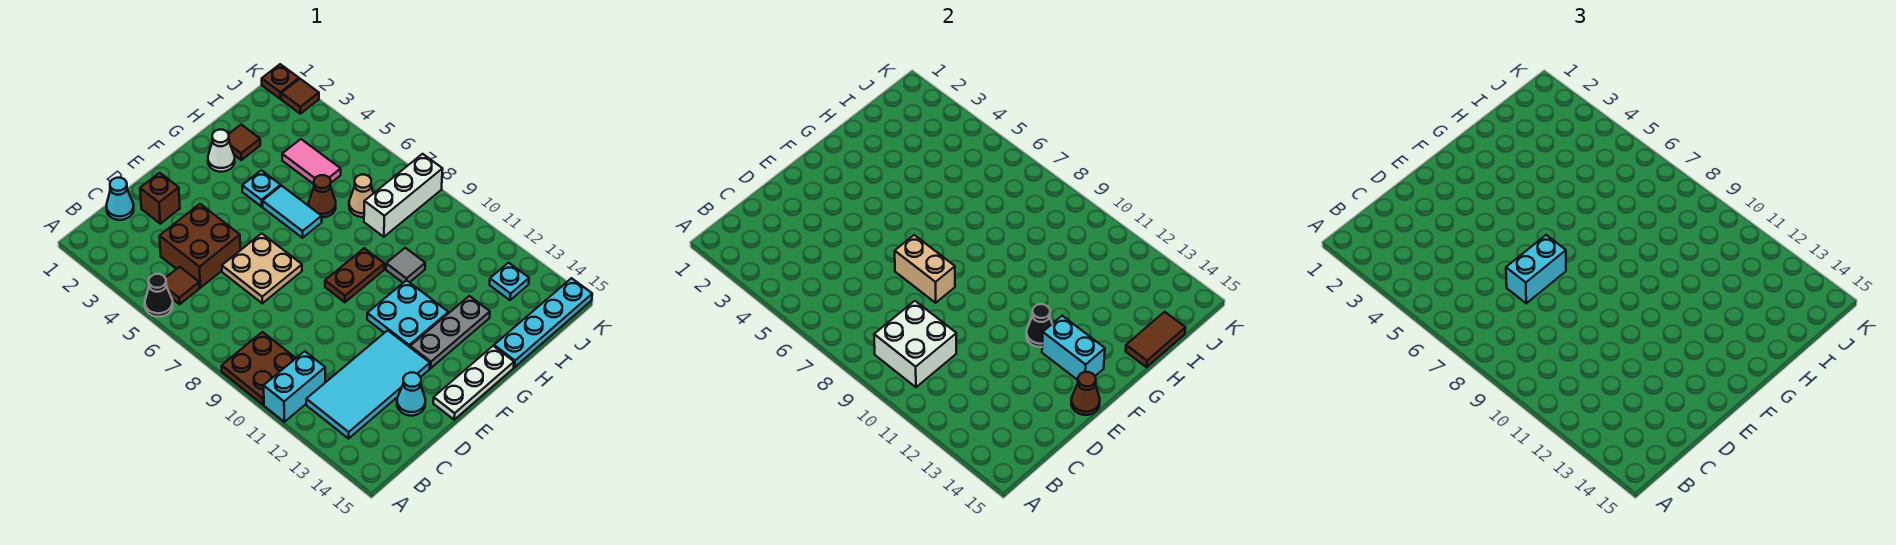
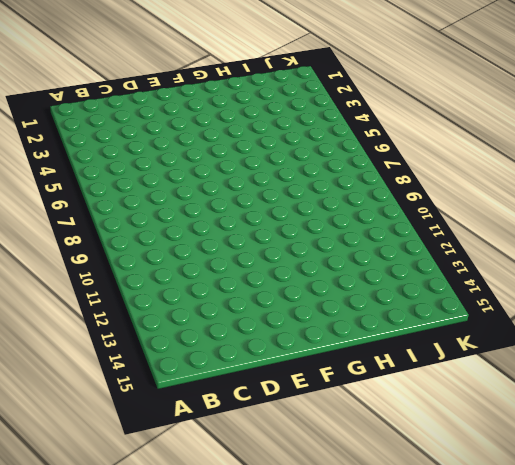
none -> black cone A5 level 1
none -> brown plate A9:B10 level 1
none -> cyan brick A11:B11 level 1
none -> brown tile B5 level 1

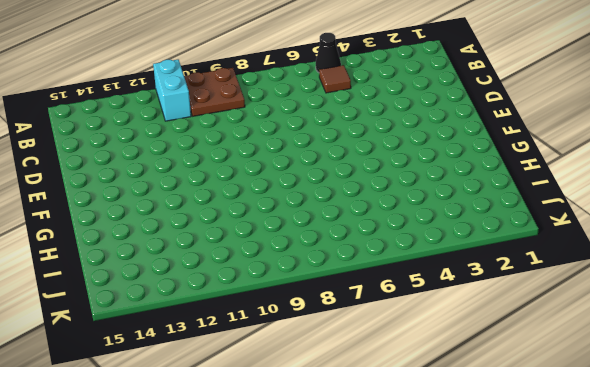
none -> cyan tile B12:E13 level 1
none -> cyan cone C1 level 1
none -> brown brick C4:D5 level 1
none -> brown brick D2 level 1

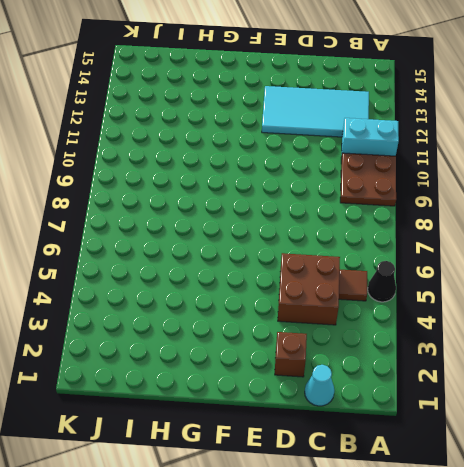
none -> tan plate D6:E7 level 1
none -> cyan cone D14 level 1
none -> white plate E15:G15 level 1
none -> brown plate F9:G9 level 1

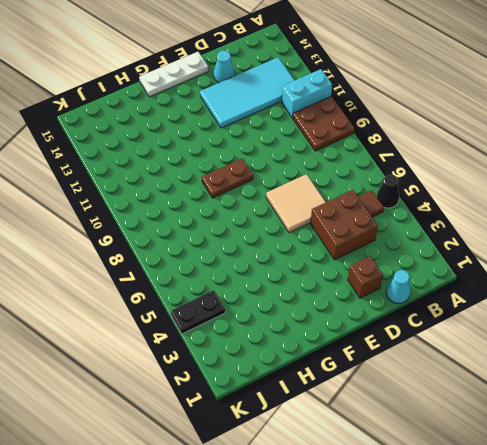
tan tile D6:E7 level 1 -> tan plate D6:E7 level 1
black plate J4:K4 level 1 -> none
none -> cyan plate F11:G12 level 1
none -> grey plate F13:H13 level 1
none -> white cone G2 level 1
none -> cyan plate G4 level 1

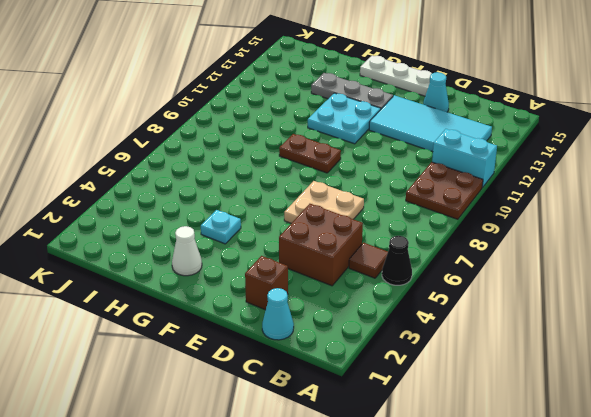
none -> cyan tile G5:G6 level 1
none -> brown tile H2 level 1
none -> brown cone H6 level 1
none -> grey tile H10 level 1

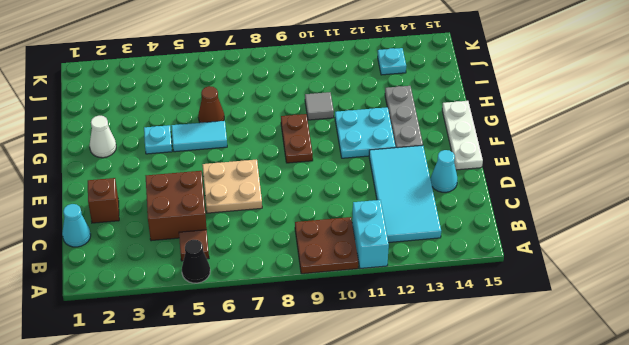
none -> brown tile H2 level 1
none -> cyan plate H15:K15 level 1
none -> pink tile I4:I5 level 1
none -> tan cone I7 level 1

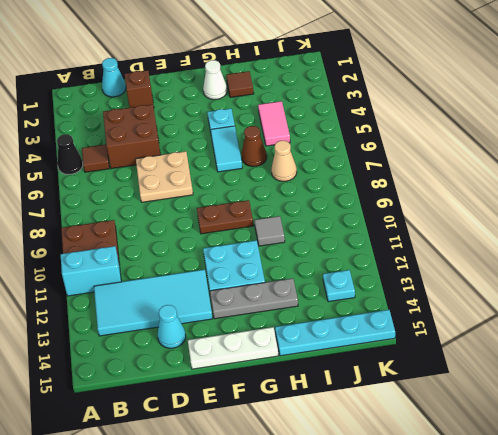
none -> white brick I8:K8 level 1
none -> brown plate K1 level 1
none -> brown tile K2 level 1
none -> white brick B9:C10 level 2

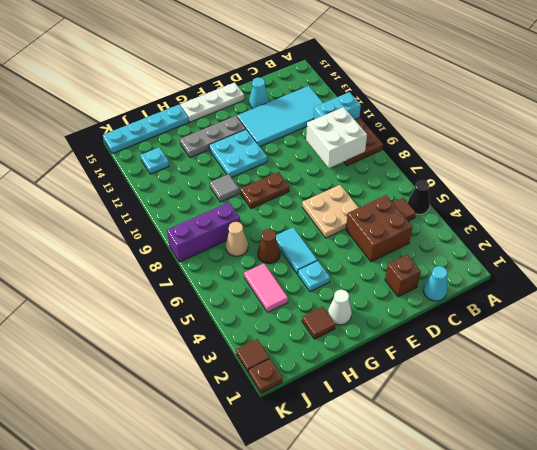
purple brick I8:K8 level 1 -> white brick I8:K8 level 1
none -> tan brick E7:E8 level 2
none -> brown cone E15 level 2
none -> black cone F12 level 2
none -> cyan brick F13:F14 level 2

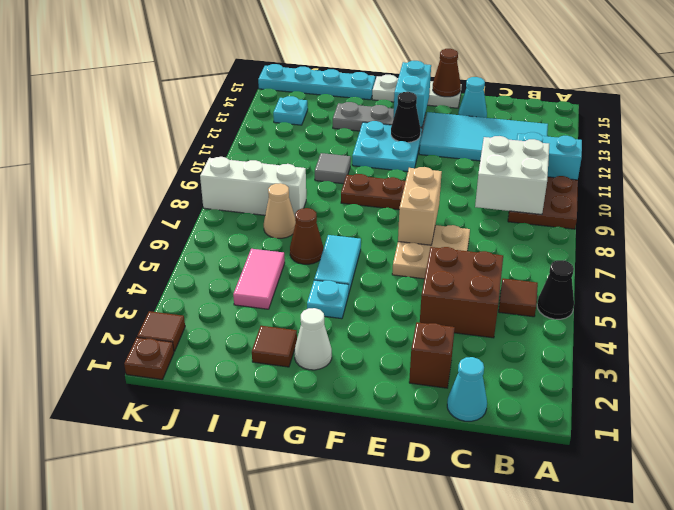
none -> brown tile H15:I15 level 2
none -> cyan brick D7:E7 level 3

